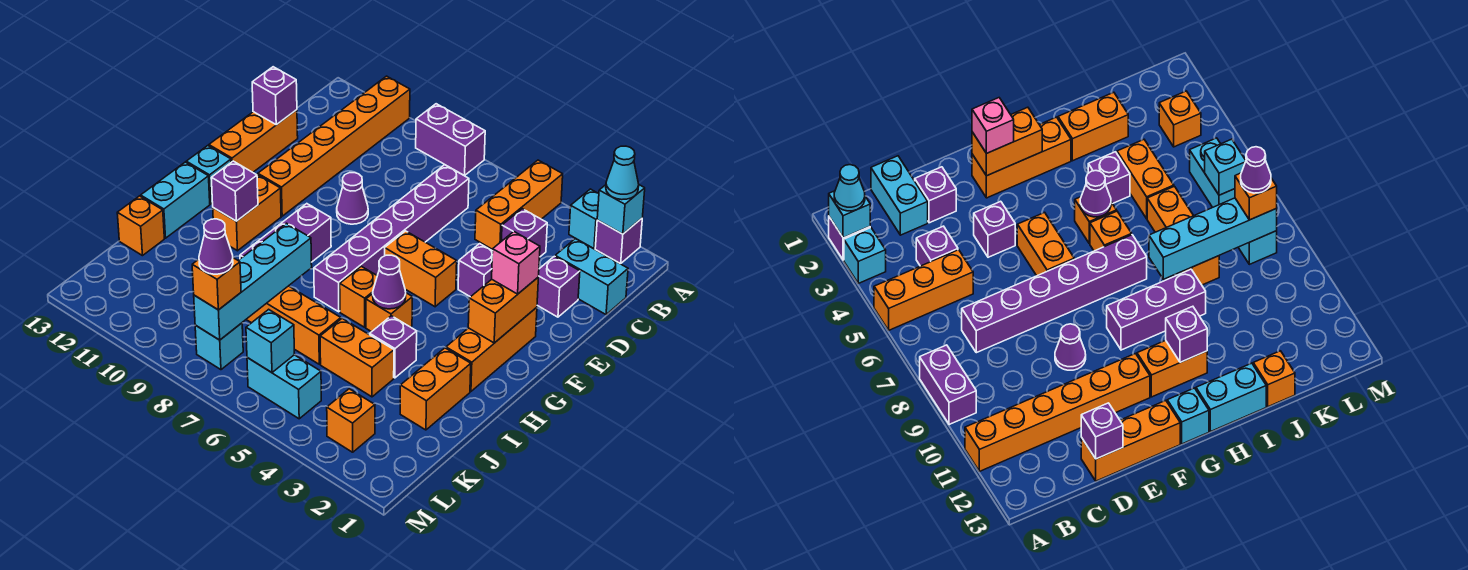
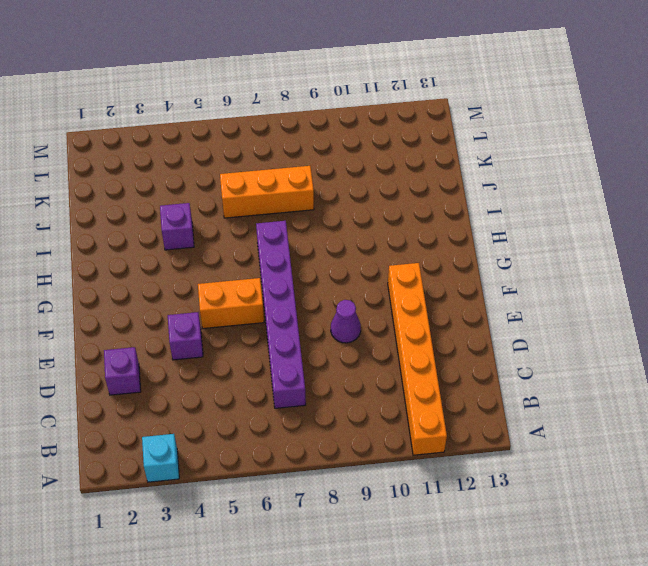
none -> purple brick A2 level 1
none -> orange brick A5:C5 level 1
none -> purple brick A8:A9 level 1
none -> cyan brick C1:C2 level 1

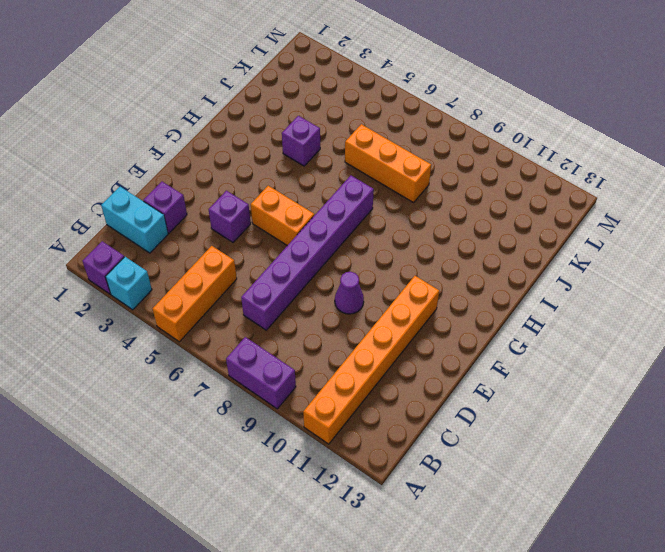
none -> purple brick C4 level 1
none -> orange brick D13:F13 level 1
none -> orange brick F2:H2 level 1
none -> purple brick G9:I9 level 1

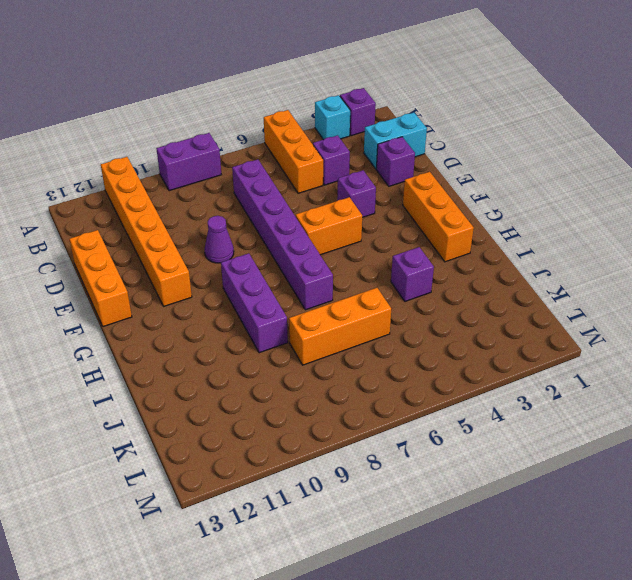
none -> orange brick G11:H11 level 1
none -> cyan brick G13 level 1
none -> orange brick H5 level 1
none -> orange brick H6 level 1

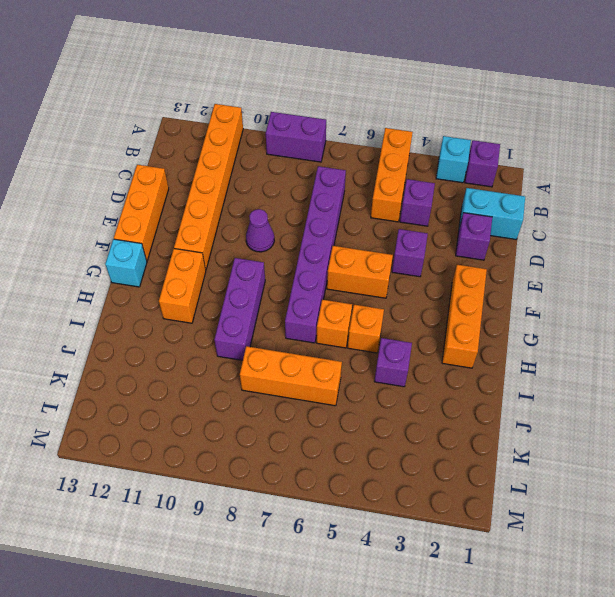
none -> cyan brick H13:I13 level 1
none -> orange brick I2:J2 level 1
none -> orange brick J4:J5 level 1
none -> orange brick J13 level 1

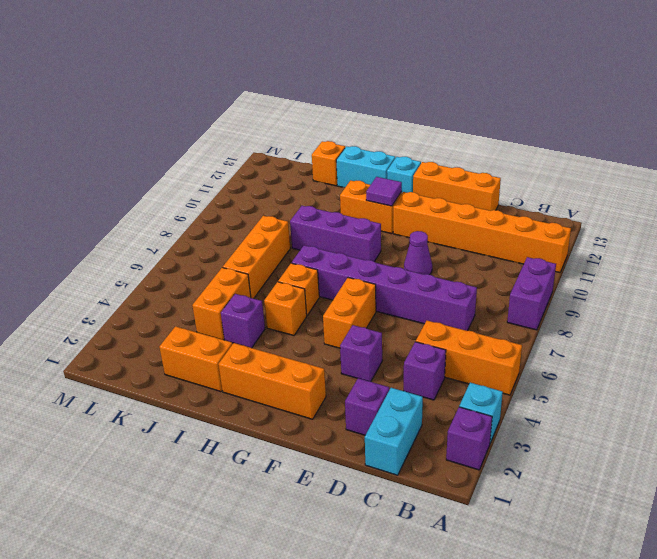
purple tile G11 level 2 -> none
none -> orange brick L3 level 1
none -> cyan brick L5:L6 level 1
none -> cyan brick L8 level 1
none -> cyan brick A2 level 2

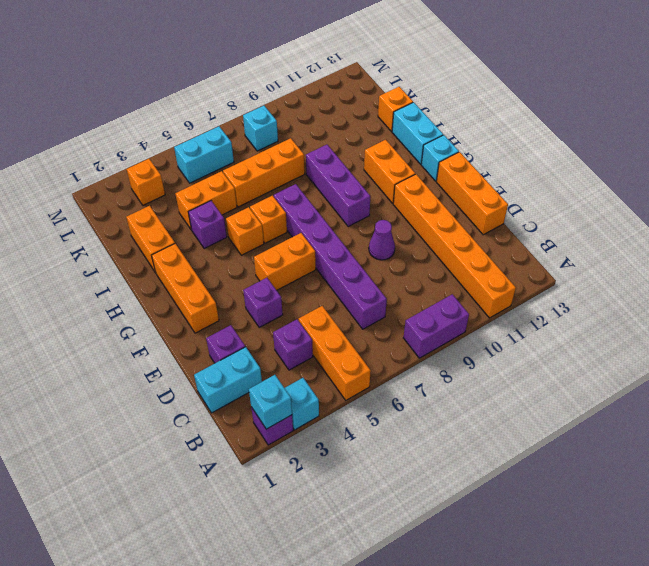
none -> purple brick D13 level 2
none -> orange brick F2:G2 level 2
none -> purple cone H5 level 2
none -> purple brick H11 level 2

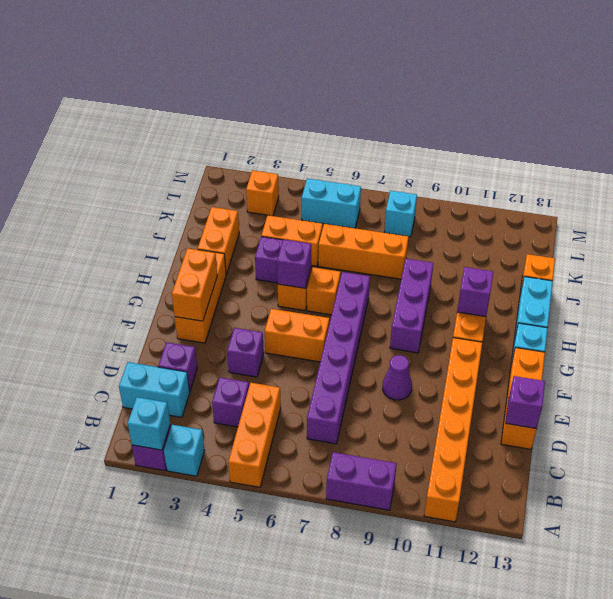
purple brick H5 level 2 -> purple cone H5 level 2
none -> cyan brick I8:L8 level 2
none -> cyan brick L6 level 2
none -> cyan cone A2 level 3
none -> pink brick F2 level 3

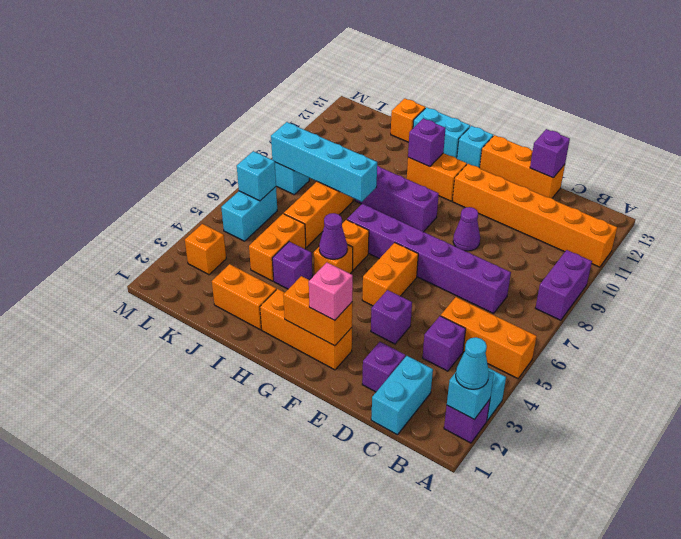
none -> orange brick L8 level 3
none -> purple cone L8 level 4

